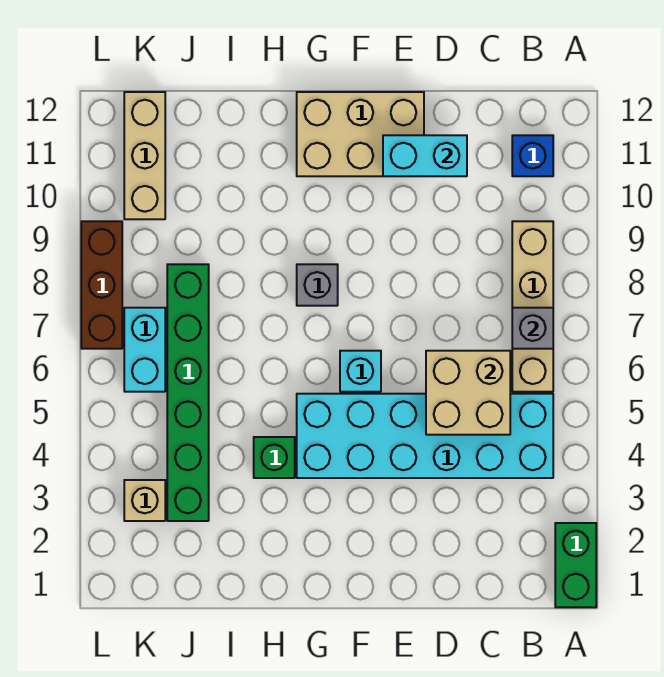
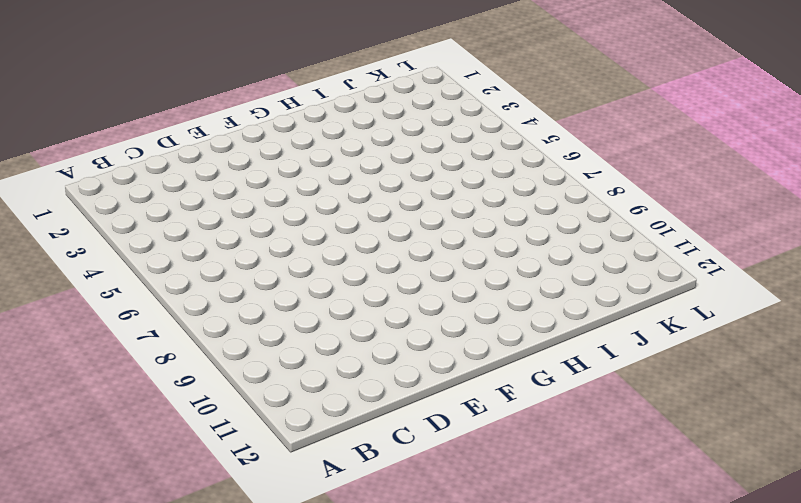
none -> green brick A1:A2 level 1
none -> cyan brick B4:G5 level 1
none -> tan brick B6:B9 level 1

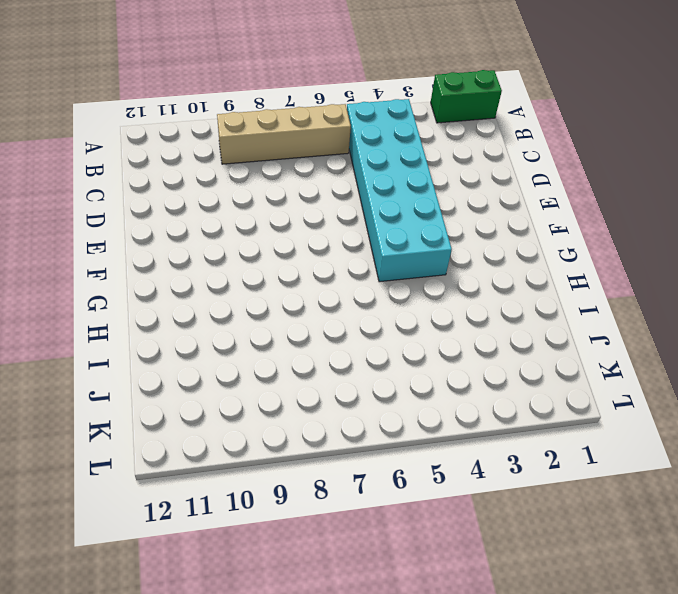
none -> blue brick B11 level 1
none -> tan brick E11:G12 level 1
none -> cyan brick F6 level 1

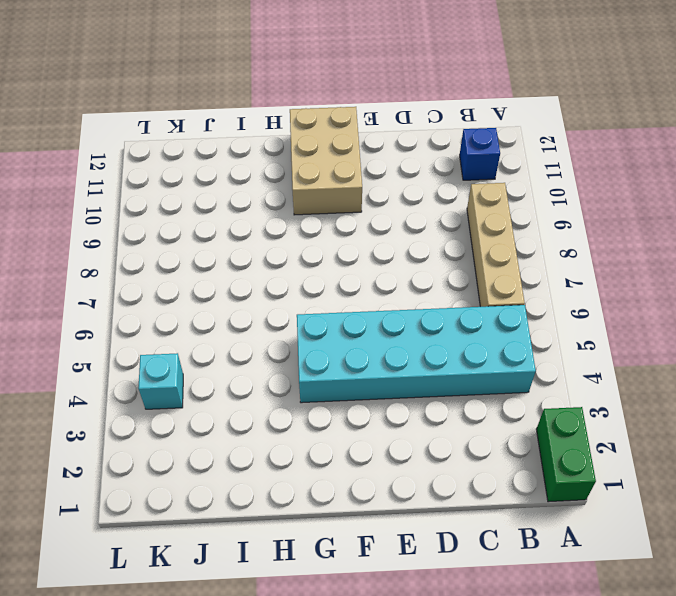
tan brick F10:G12 level 1 -> tan brick E11:G12 level 1
cyan brick K4 level 1 -> cyan brick F6 level 1
none -> grey brick G8 level 1
none -> green brick H4 level 1
none -> green brick J3:J8 level 1

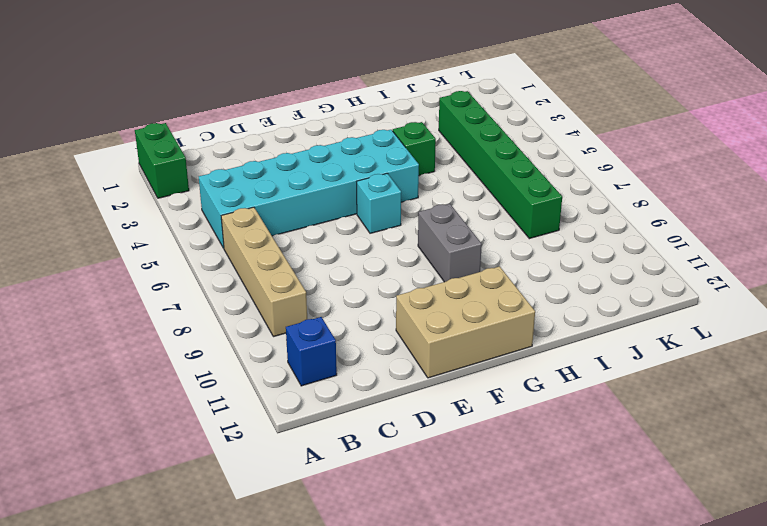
grey brick G8:G9 level 1 -> grey brick G8 level 1
none -> tan brick K3 level 1
none -> cyan brick K6:K7 level 1
none -> tan brick K10:K12 level 1

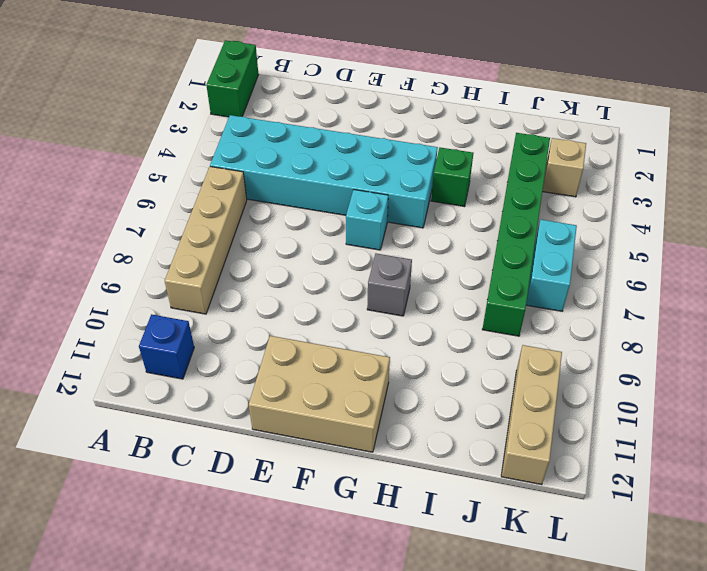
none -> brown brick L7:L9 level 1
none -> grey brick B7 level 2
none -> tan brick C5:D6 level 2

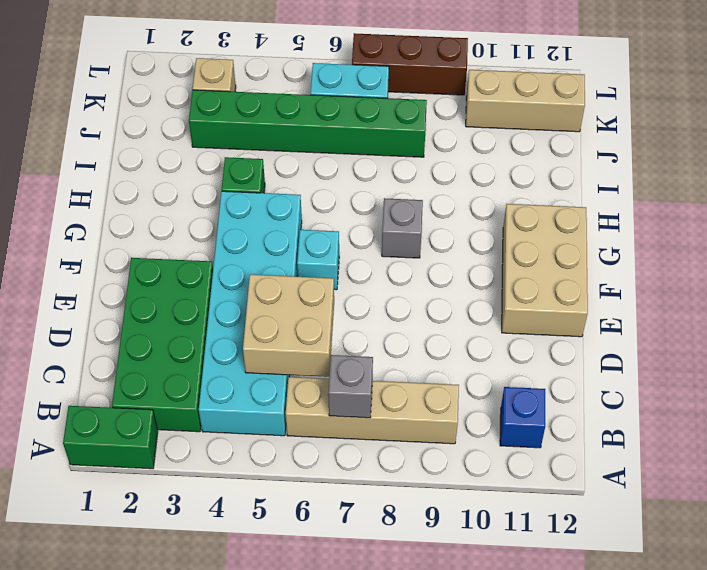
green brick B2:E3 level 1 -> none
none -> cyan brick D11:E11 level 2

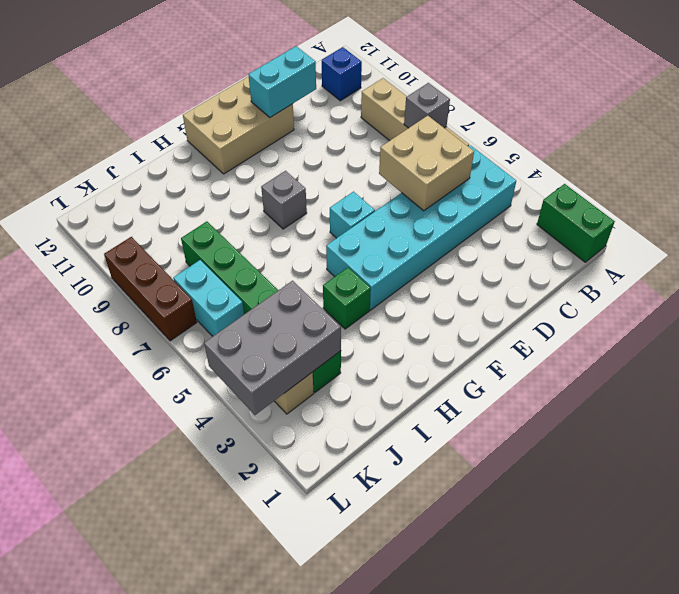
grey brick J3:L4 level 2 -> none
none -> tan brick K10:K12 level 1

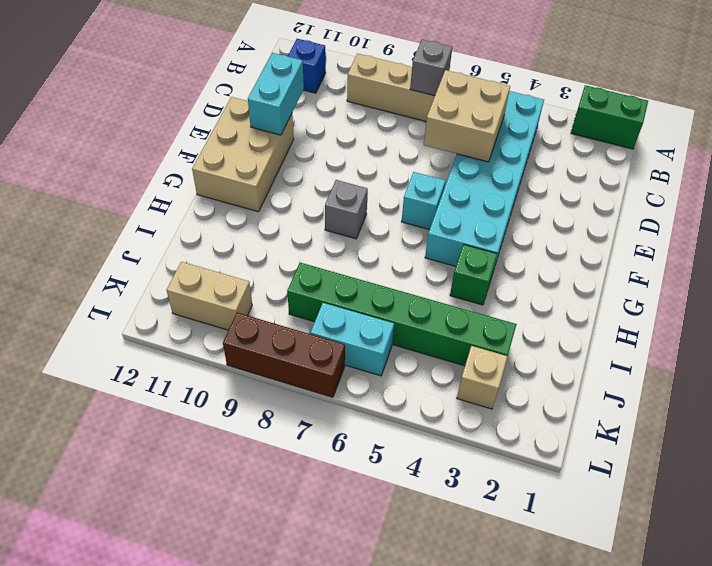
tan brick K10:K11 level 1 -> tan brick K10:K12 level 1

